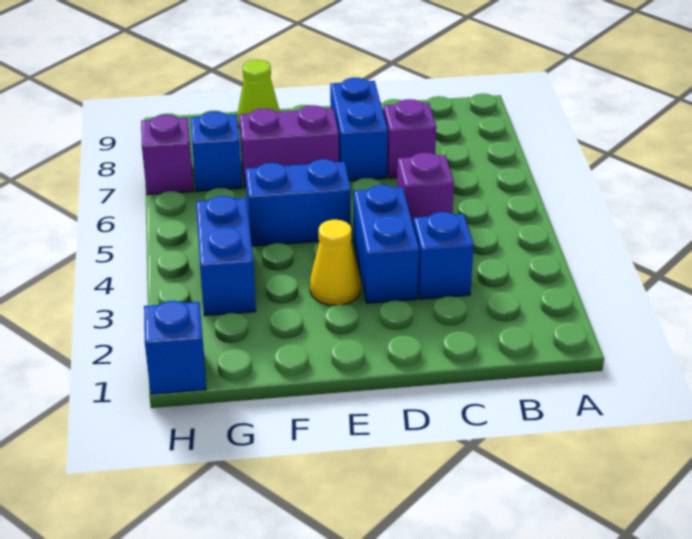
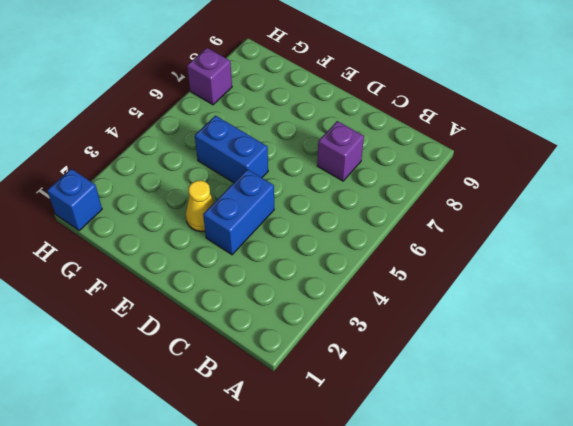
none -> blue brick C3 level 1
none -> purple brick C5 level 1
none -> blue brick D7:D8 level 1

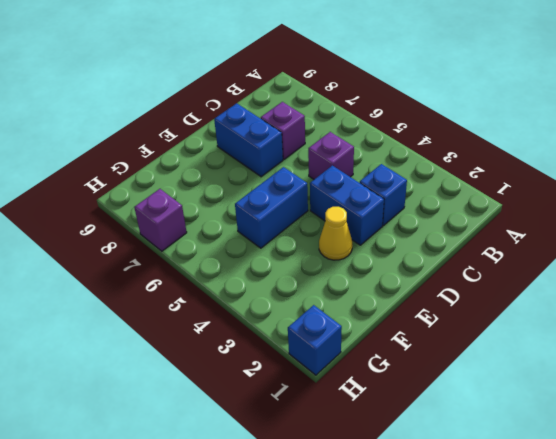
none -> purple brick E7:F7 level 1
none -> lime cone F9 level 1
none -> blue brick G3:G4 level 1

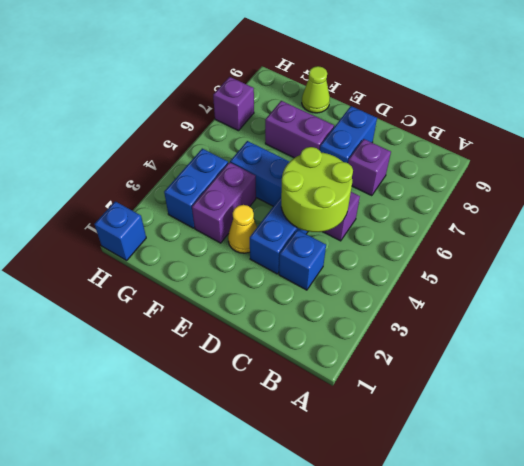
lime round brick C4:D5 level 2 -> none
purple brick F3:F4 level 1 -> none
none -> blue brick G7 level 1

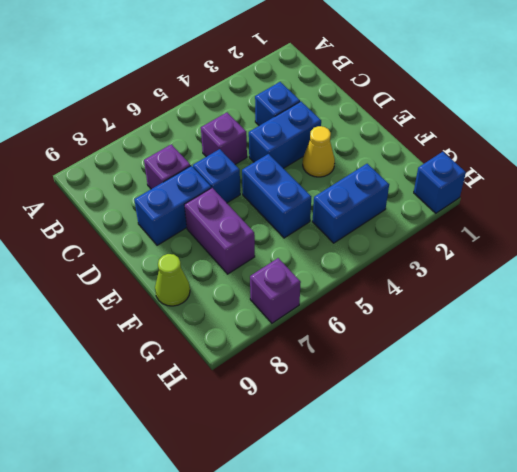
blue brick D6 level 1 -> blue brick G7 level 1

